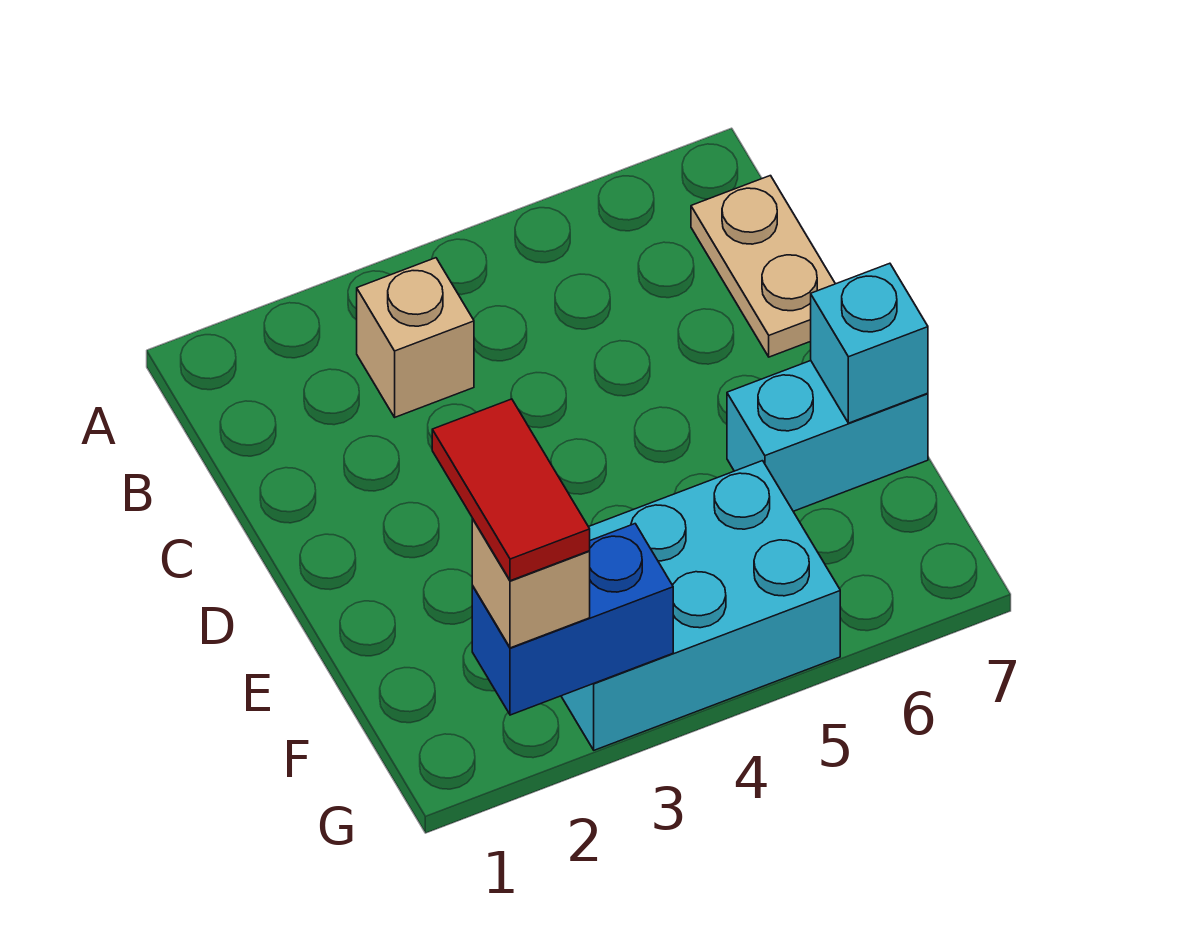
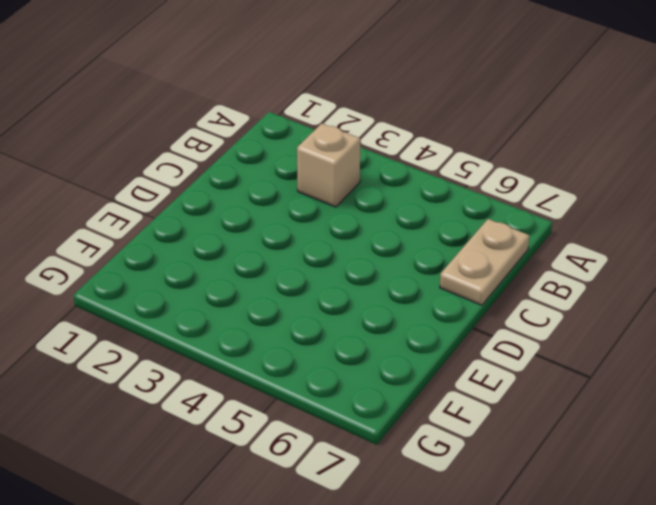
none -> cyan brick E6:E7 level 1
none -> cyan brick F3:G5 level 1

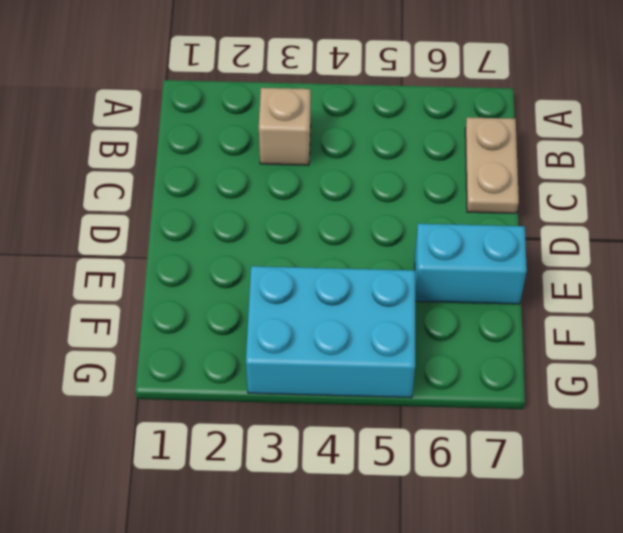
none -> cyan brick E7 level 2
none -> blue brick G2:G3 level 2

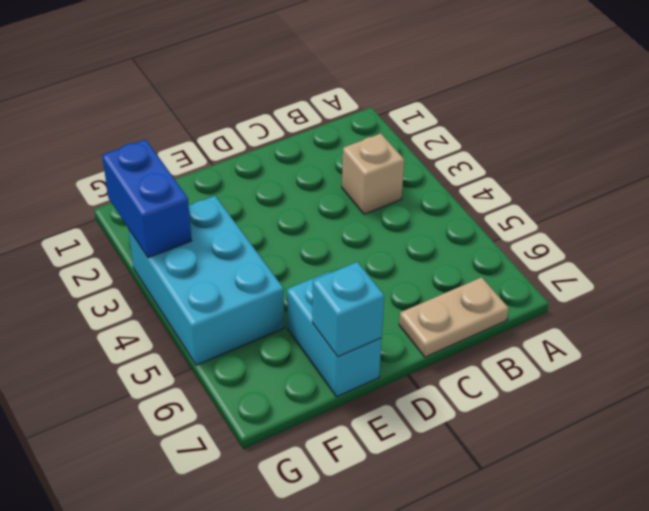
none -> tan brick G2 level 3
none -> red tile F2:G2 level 4

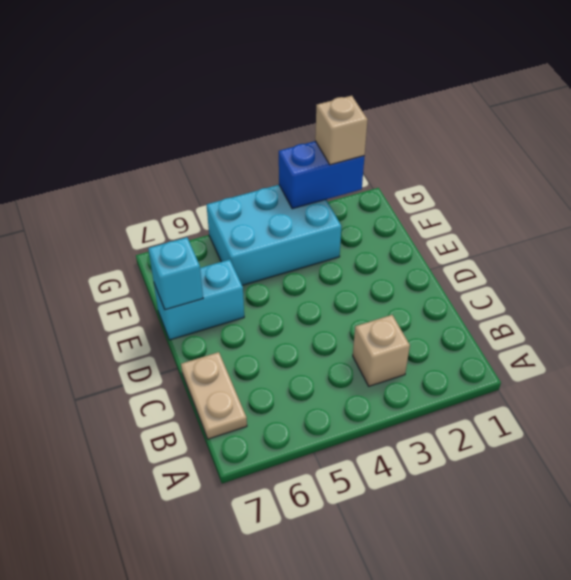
none -> red tile F2:G2 level 4

